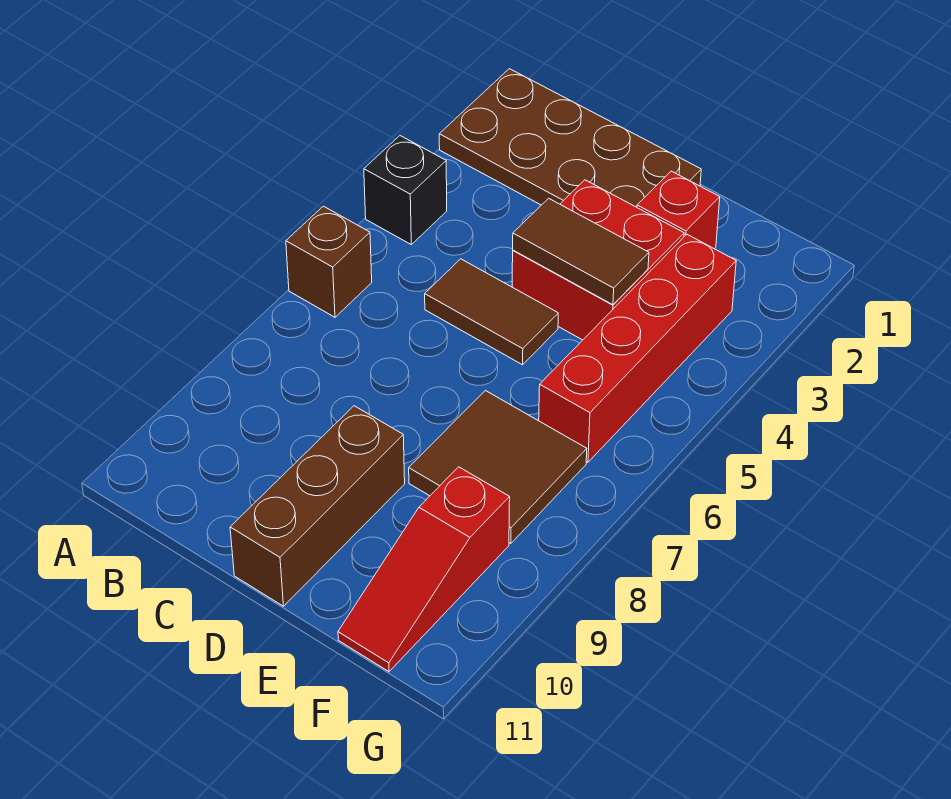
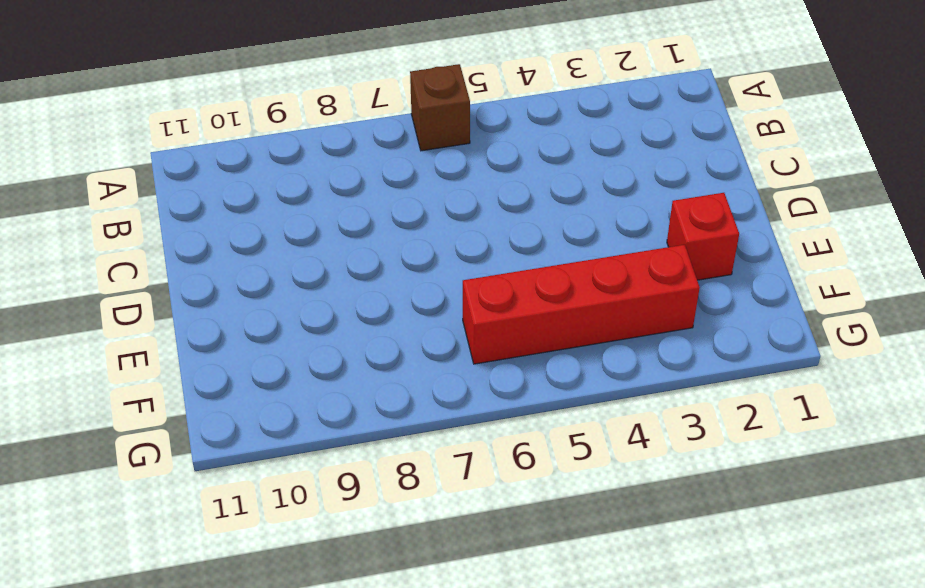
none -> brown plate A1:D2 level 1
none -> black brick A4 level 1

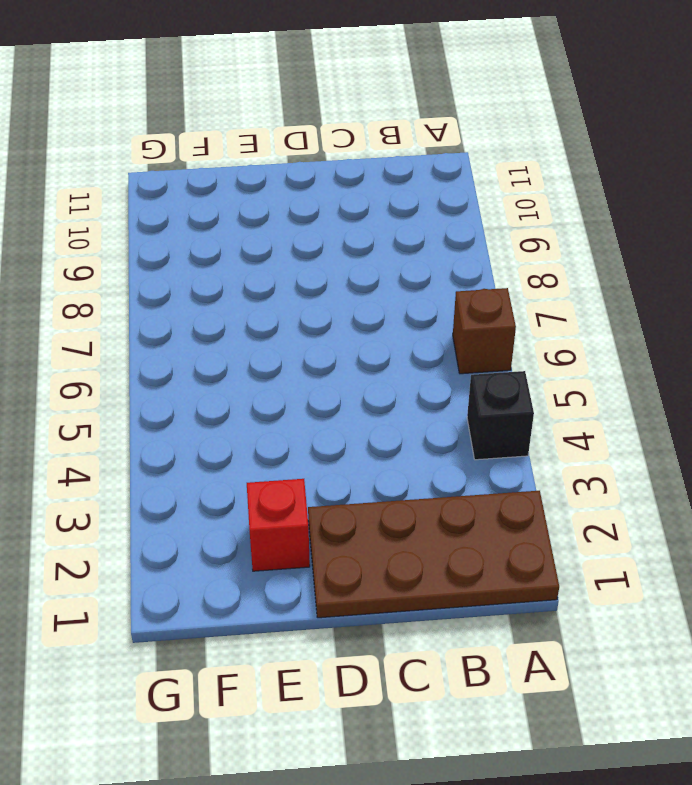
none -> brown tile C5:D5 level 1
none -> red brick D3:E4 level 1

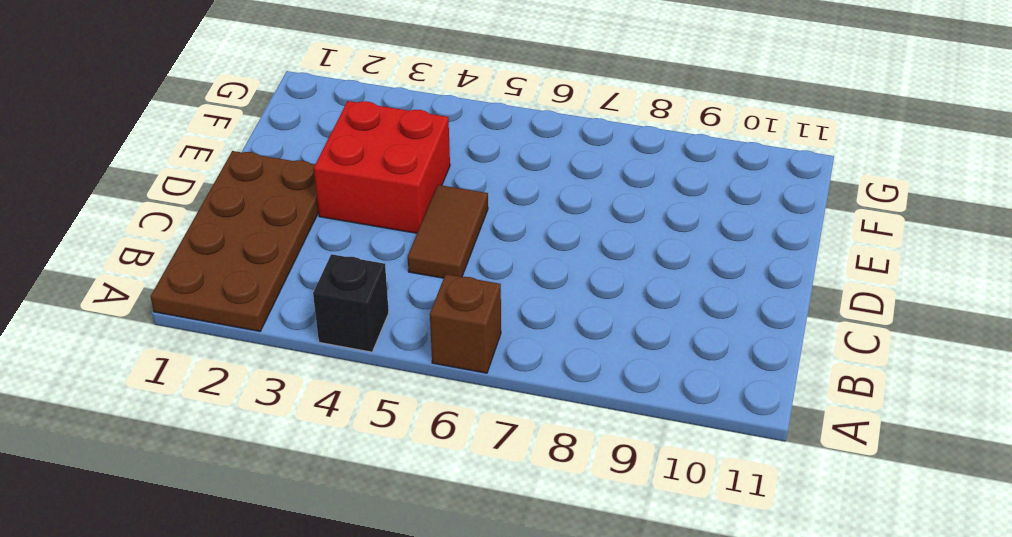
none -> brown brick D9:D11 level 1
none -> red brick E2 level 1

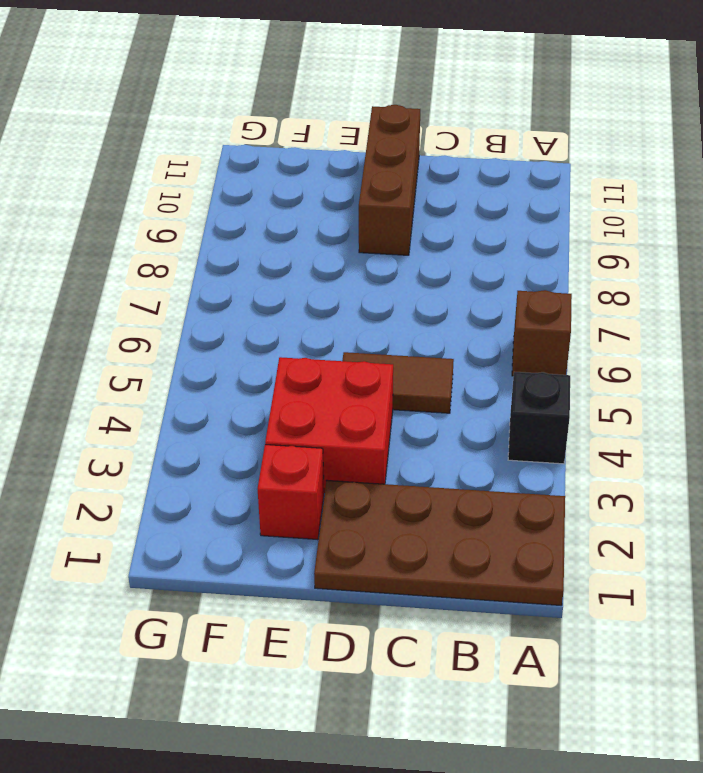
none -> brown tile E7:F8 level 1
none -> red brick F3:F6 level 1

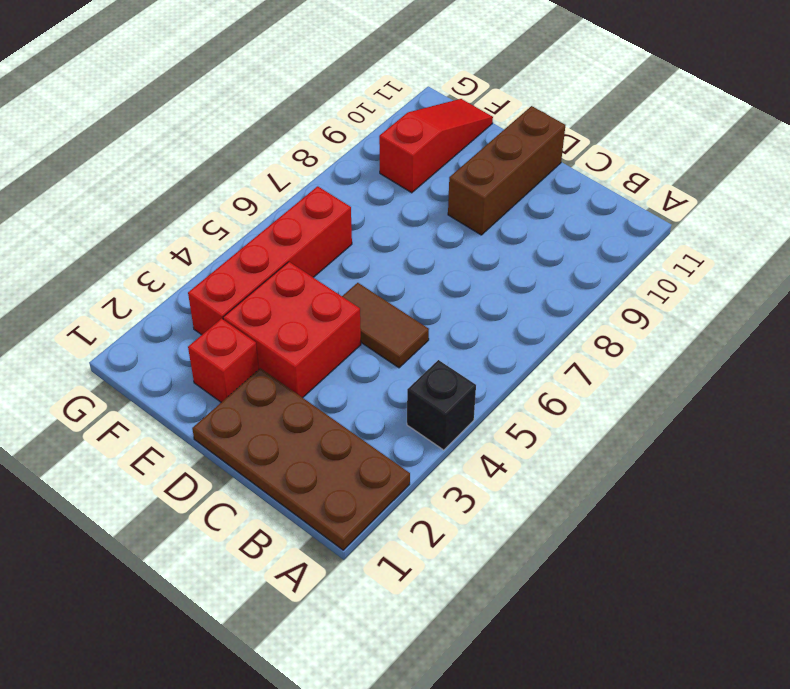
none -> brown brick A6 level 1
none -> brown tile E7:F8 level 1

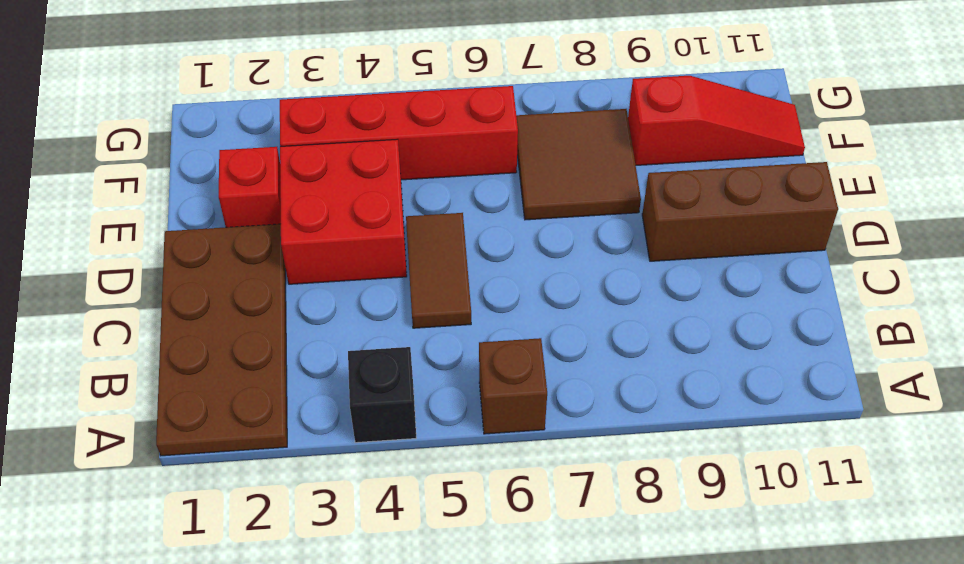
none -> brown tile D4:E4 level 2

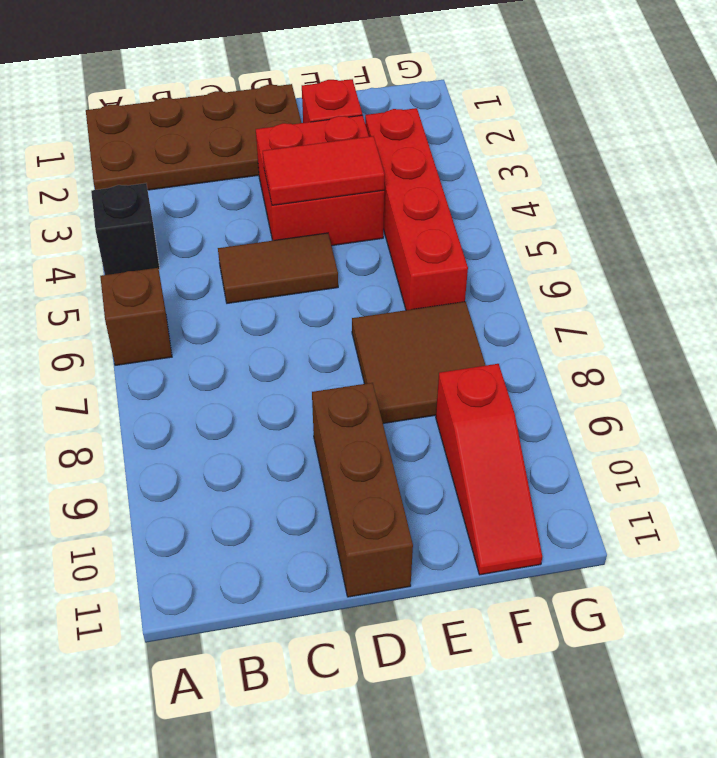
red tile D4:E4 level 2 -> brown tile D4:E4 level 2

